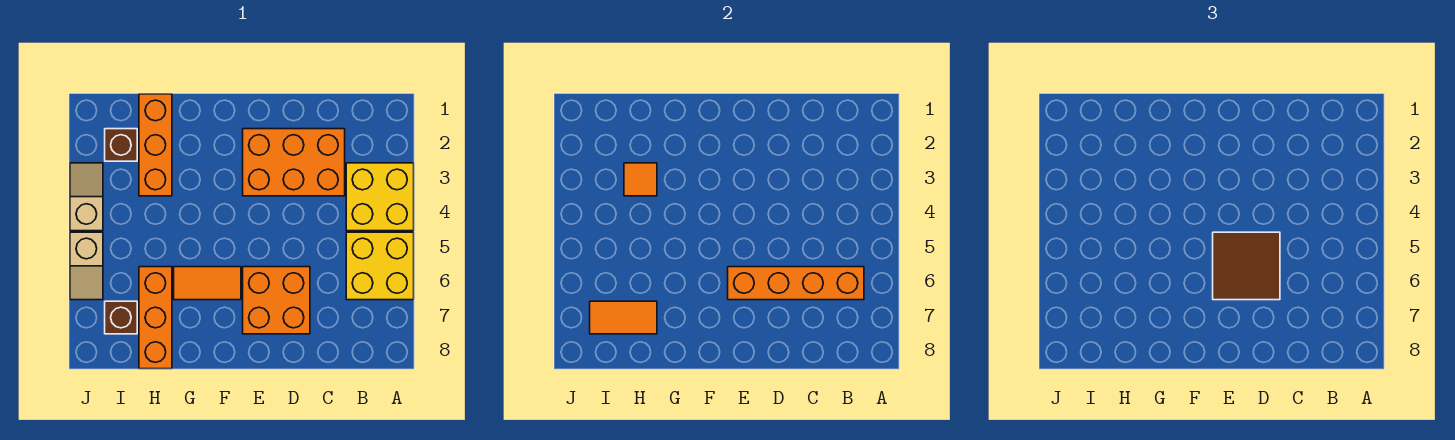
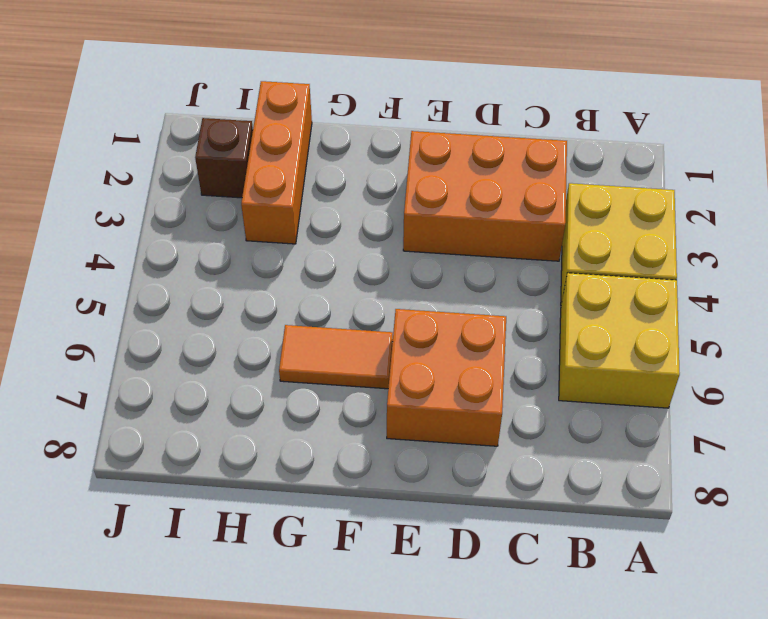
none -> orange brick H6:H8 level 1
none -> brown brick I7 level 1
none -> tan slope J3:J4 level 1 top 4

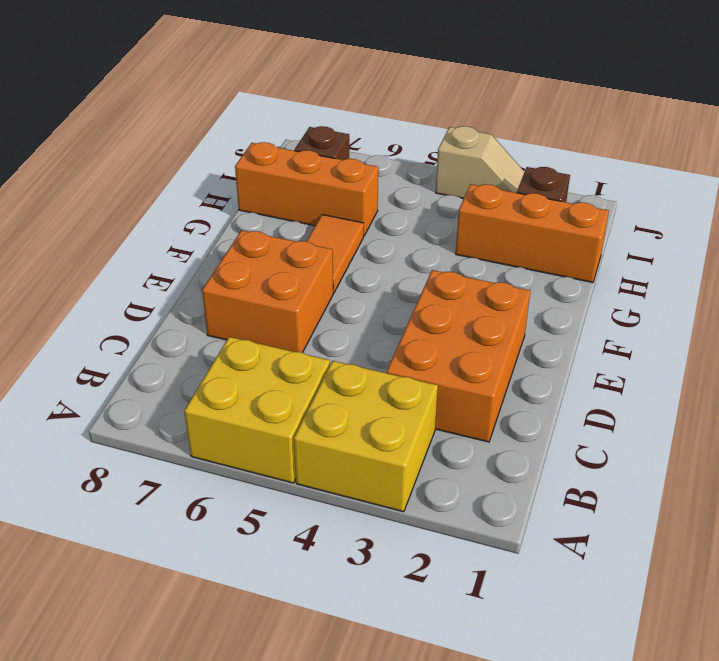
none -> tan slope J5:J6 level 1 top 5
none -> orange brick B6:E6 level 2
none -> orange tile H3 level 2

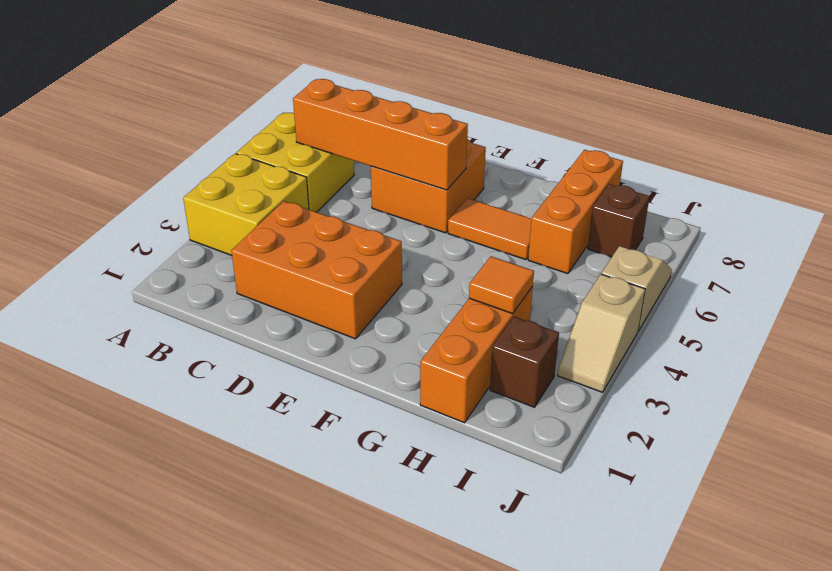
none -> orange tile H7:I7 level 2
none -> brown tile D5:E6 level 3

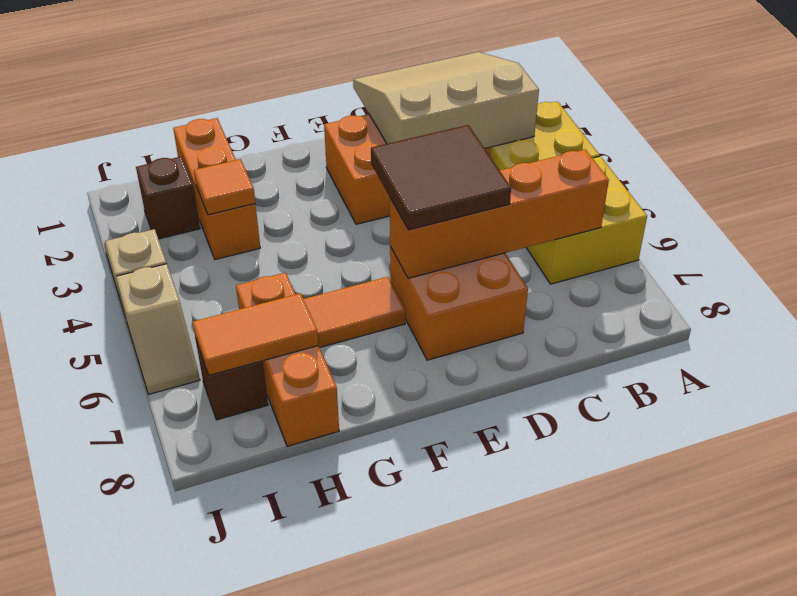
tan slope B1:D3 level 2 top 3 -> none

